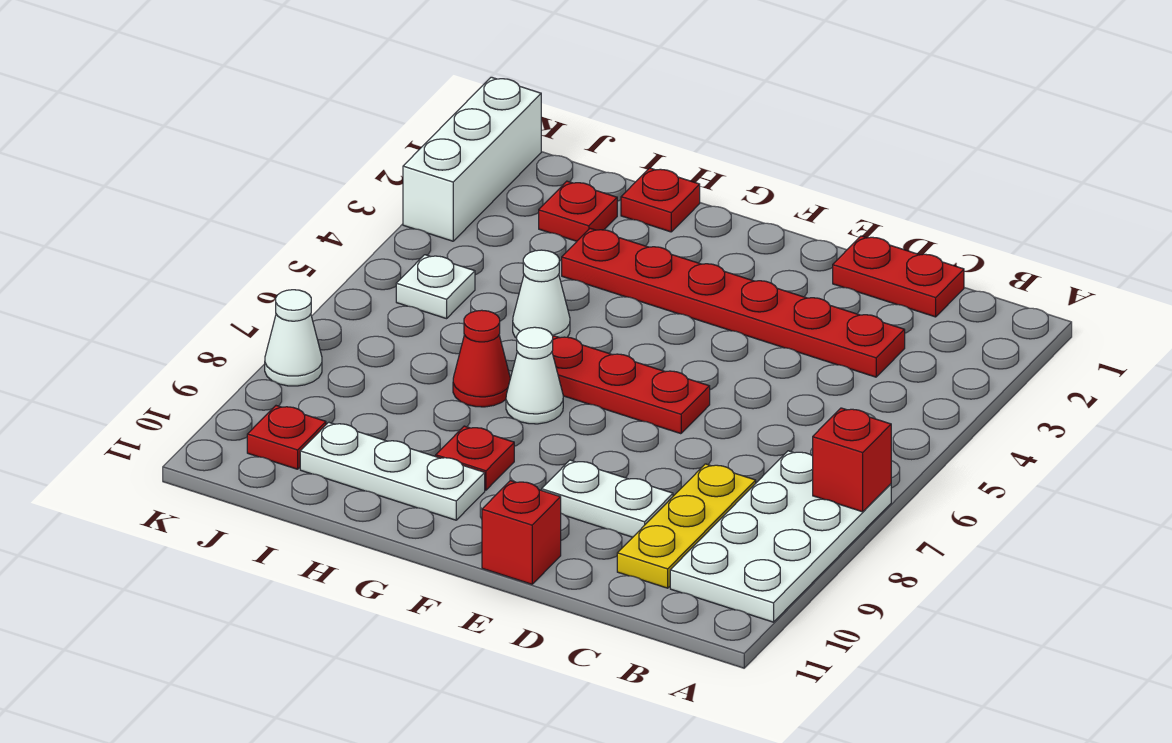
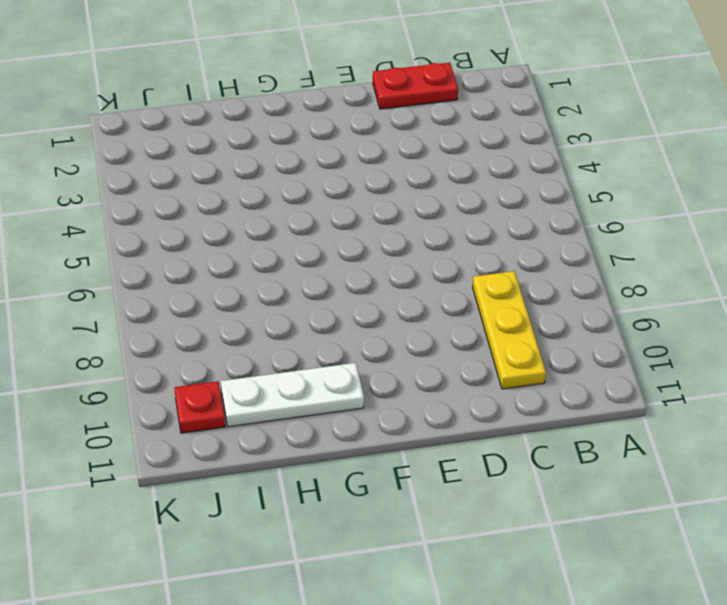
none -> white plate A7:B10 level 1
none -> red plate C3:H3 level 1
none -> white plate D9:E9 level 1

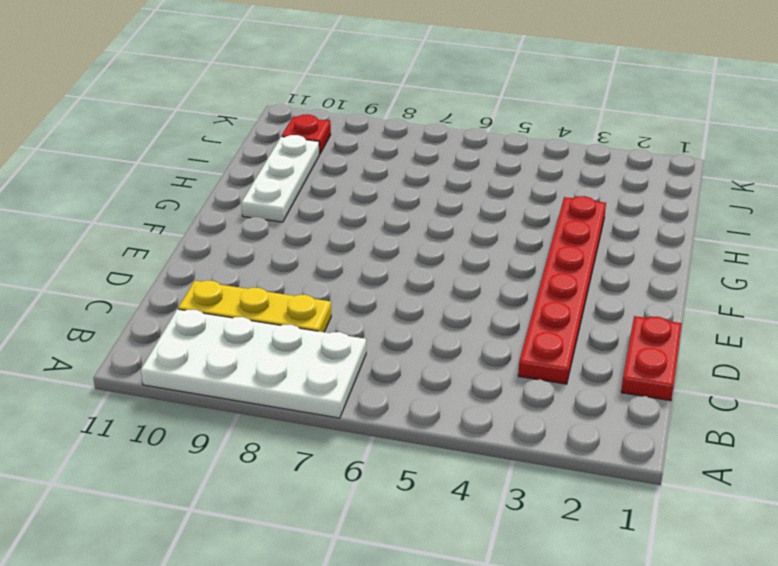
none -> white plate D9:E9 level 1
none -> red plate E6:G6 level 1
none -> red brick E11 level 1

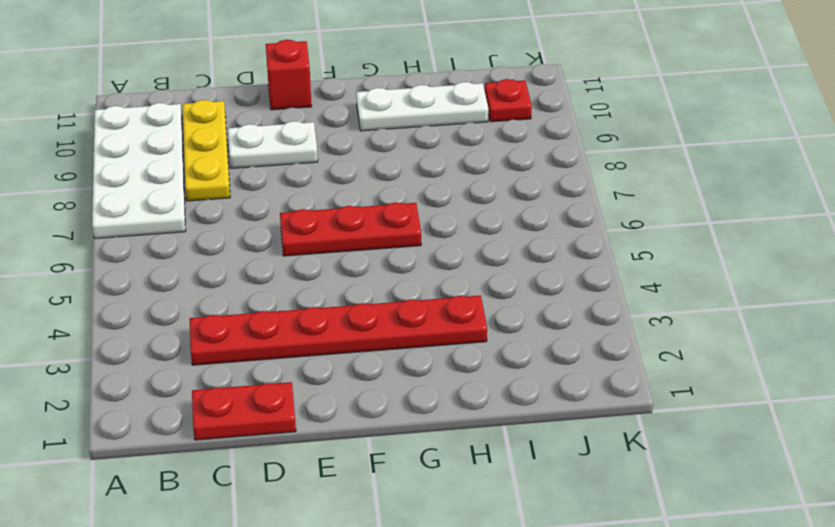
none -> white cone G7 level 1
none -> red plate G9 level 1
none -> red plate H1 level 1

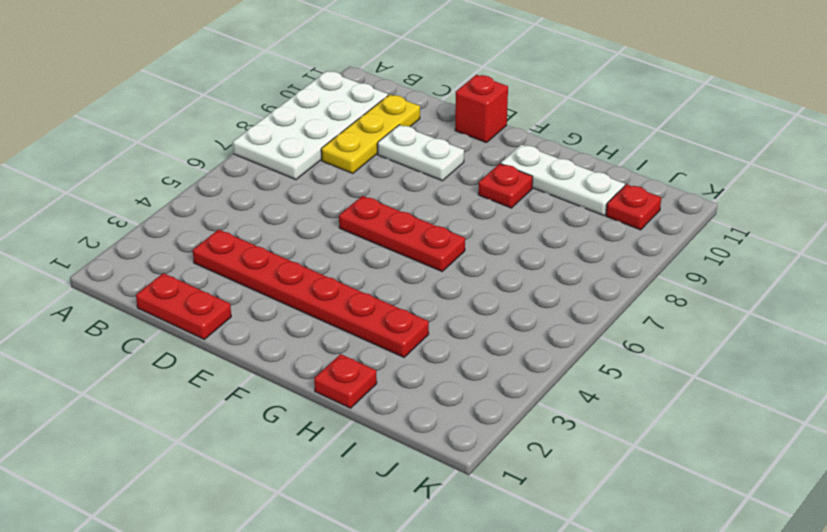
none -> white cone G7 level 1
none -> white cone H5 level 1
none -> red cone H7 level 1

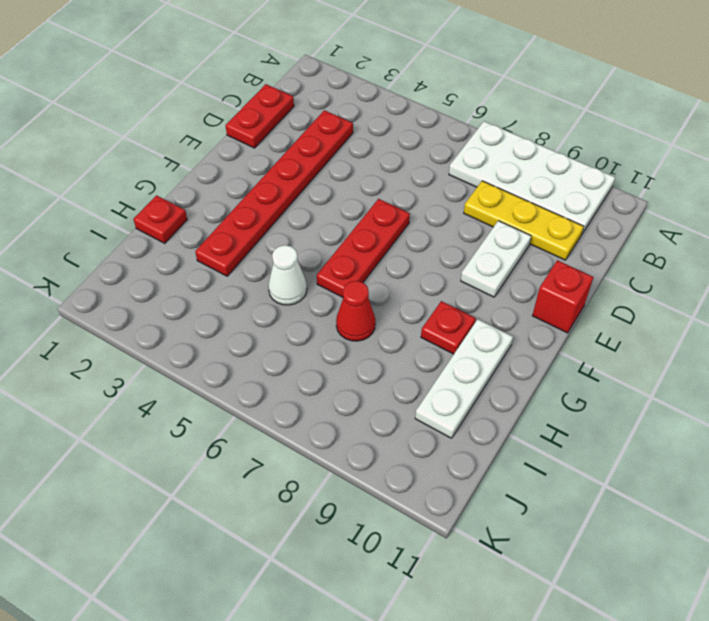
none -> white cone G7 level 1
none -> red plate I2 level 1
none -> white plate J5 level 1

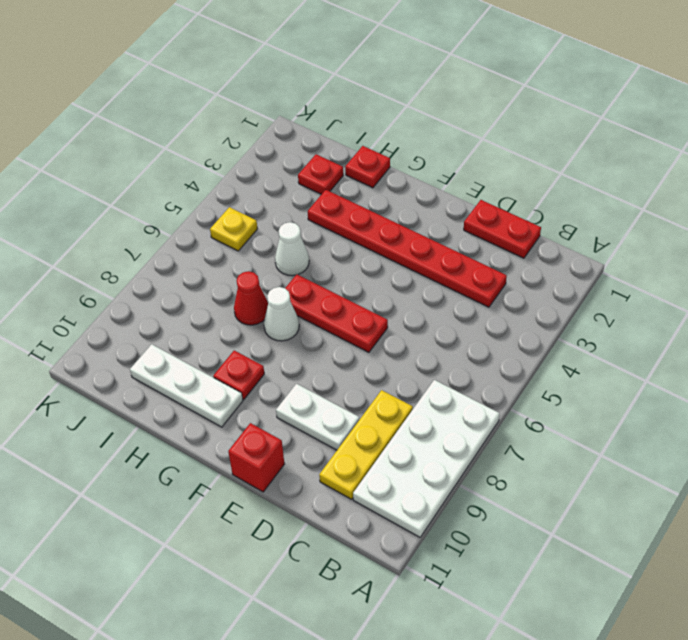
yellow plate J5 level 1 -> white plate J5 level 1
none -> red plate J10 level 1
none -> white brick K1:K3 level 1
none -> white cone K8 level 1

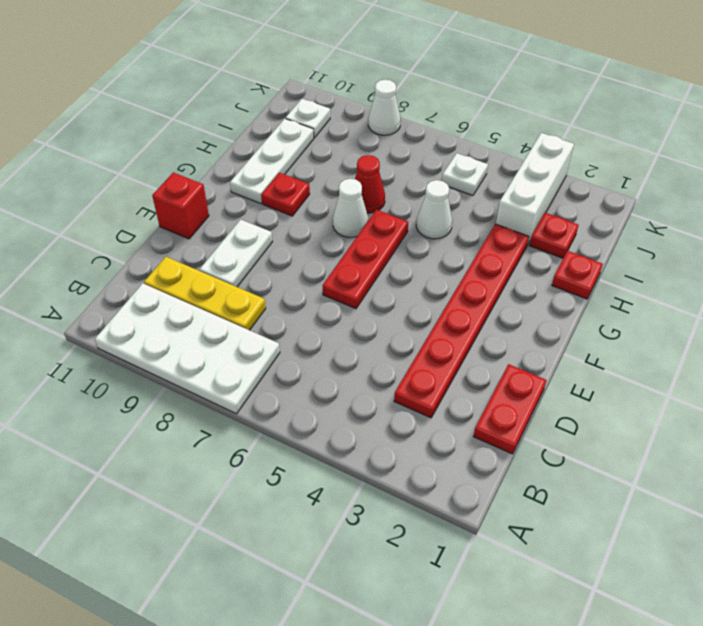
white brick I3:K3 level 1 -> white brick K1:K3 level 1
white plate J10 level 1 -> red plate J10 level 1
none -> red brick A7 level 2

